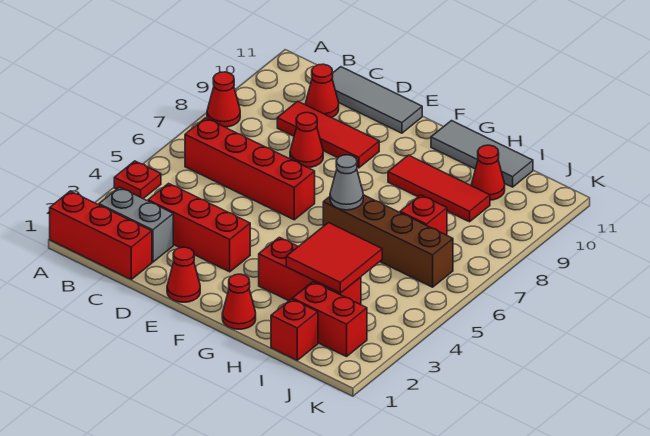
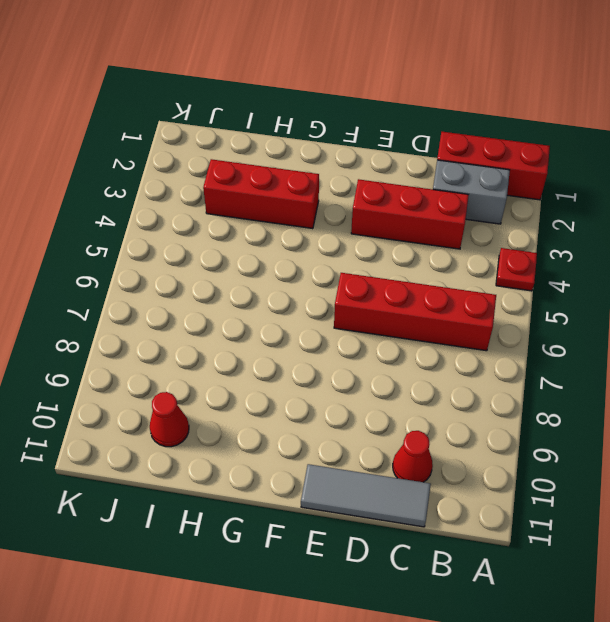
none -> red cone A8 level 1
none -> red tile C9:E9 level 1
none -> red cone D8 level 1

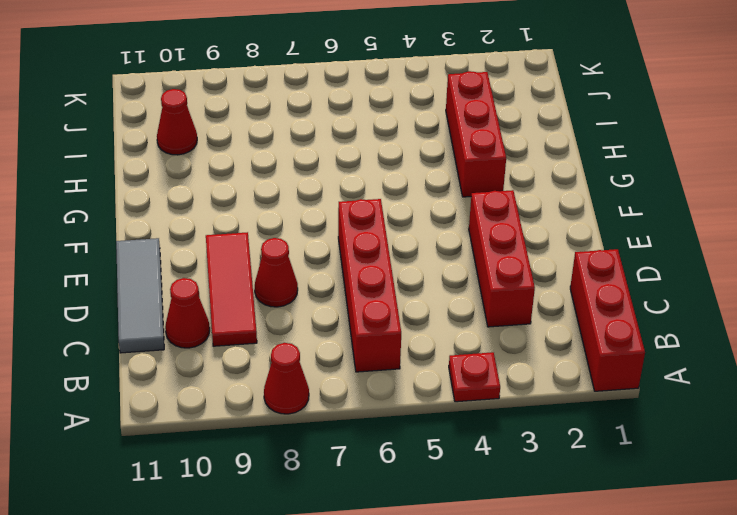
none -> grey brick B2:C2 level 1
none -> red cone E1 level 1
none -> red cone G1 level 1

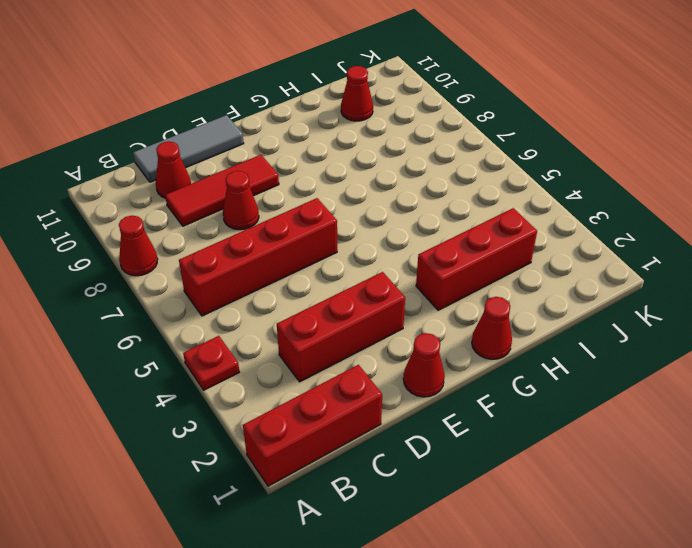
none -> grey brick B2:C2 level 1
none -> brown brick G6:J6 level 1
none -> red tile G9:I9 level 1

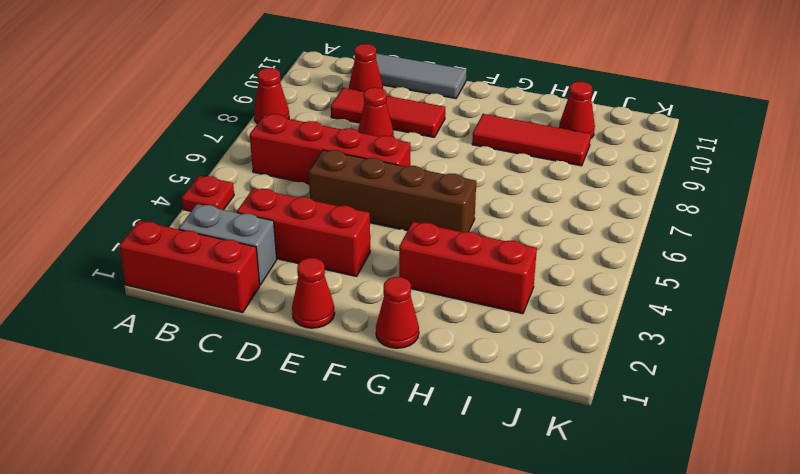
brown brick D5:G5 level 1 -> brown brick G6:J6 level 1
none -> grey tile G11:I11 level 1
none -> red brick I1 level 1
none -> red brick I2:J2 level 1

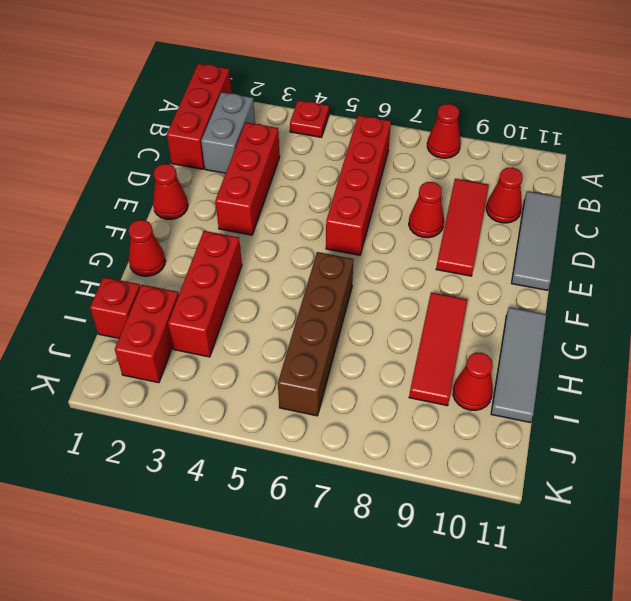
none -> red brick I7 level 1
none -> grey cone G6 level 2
none -> red tile H3:I4 level 2

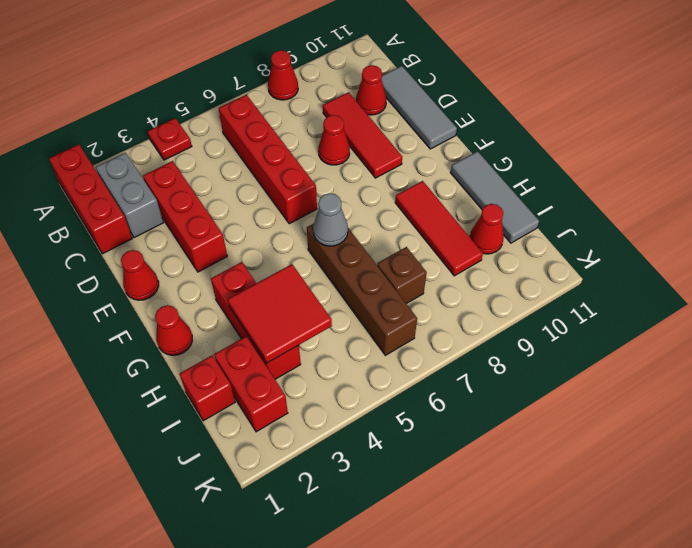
brown brick I7 level 1 -> red brick I7 level 1

